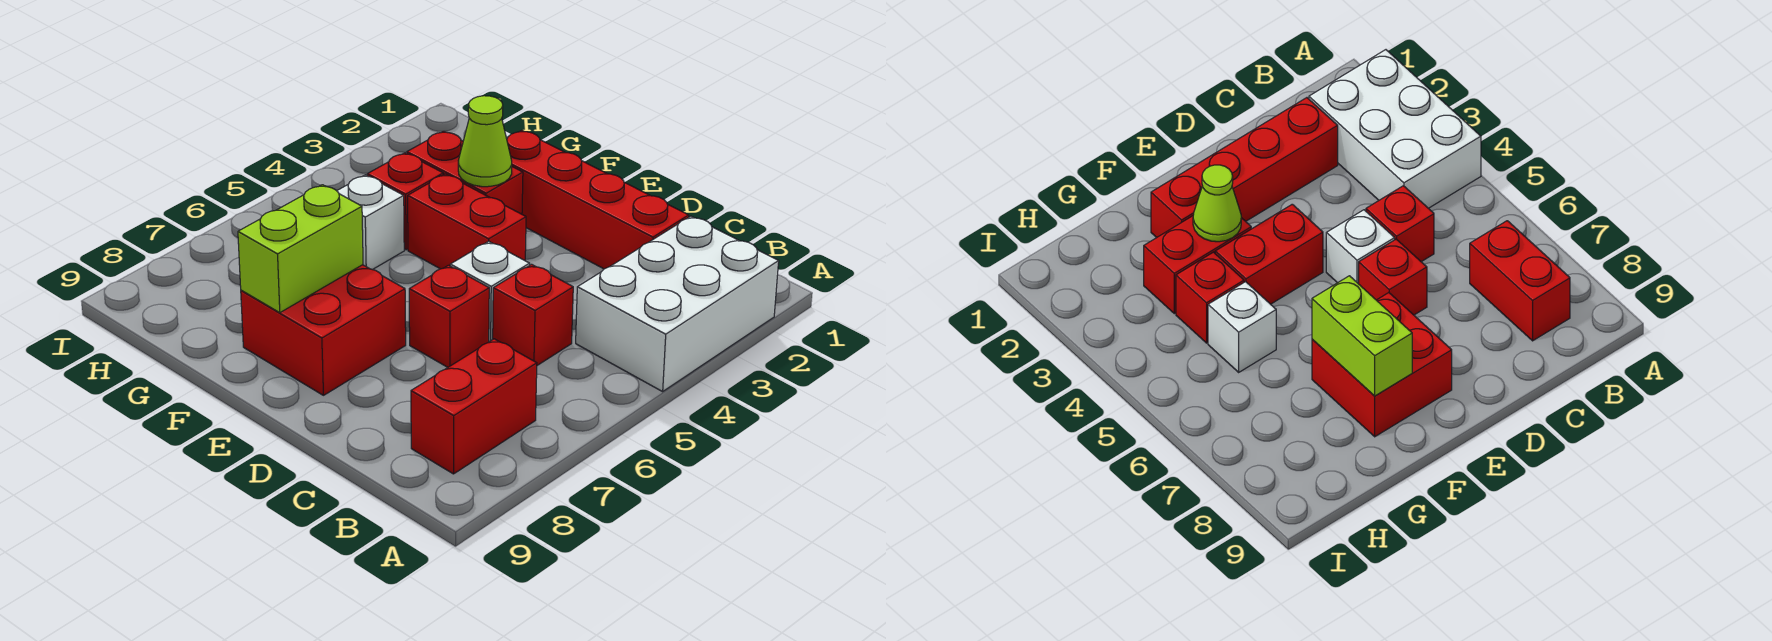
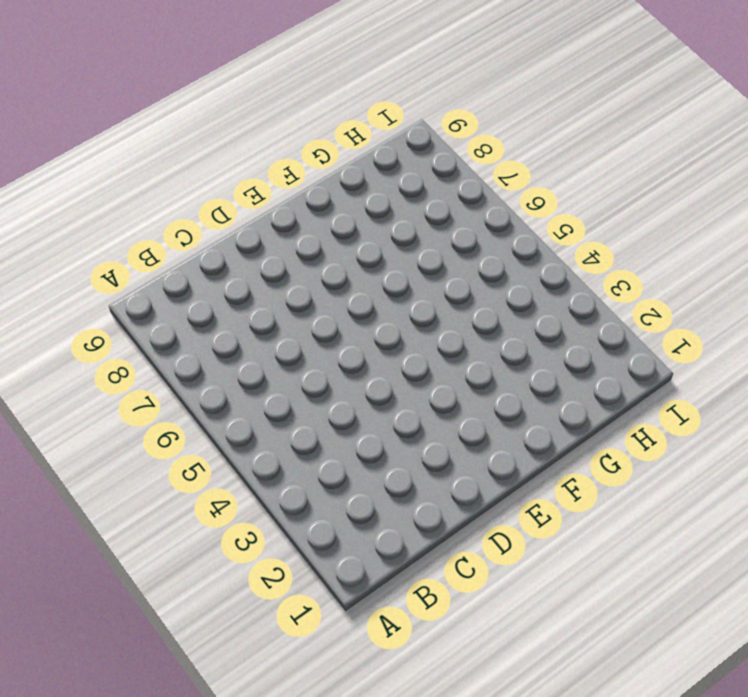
none -> white brick A2:B4 level 1
none -> red brick B7:B8 level 1
none -> red brick C2:F2 level 1

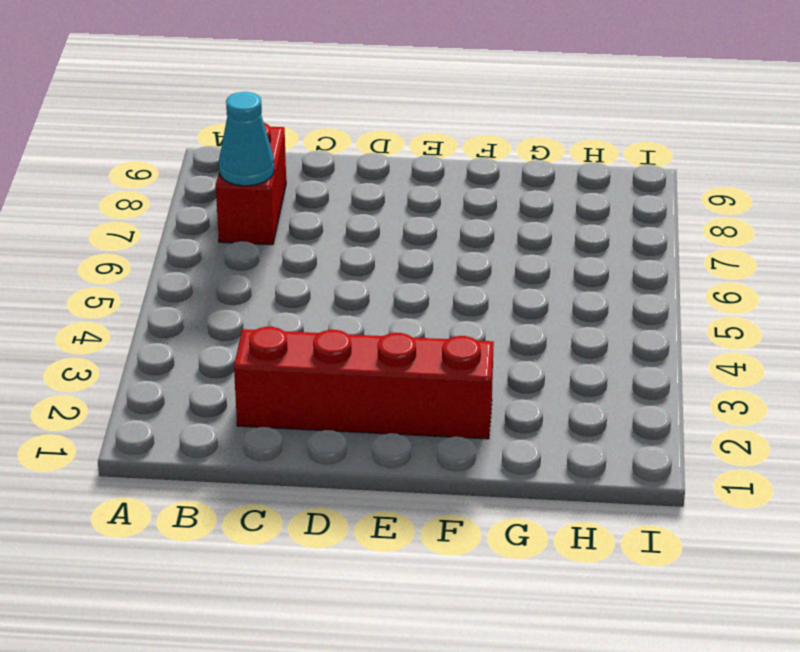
cyan cone B7 level 2 -> none
none -> white brick A2:B4 level 1
none -> red brick C5 level 1
none -> white brick D5 level 1

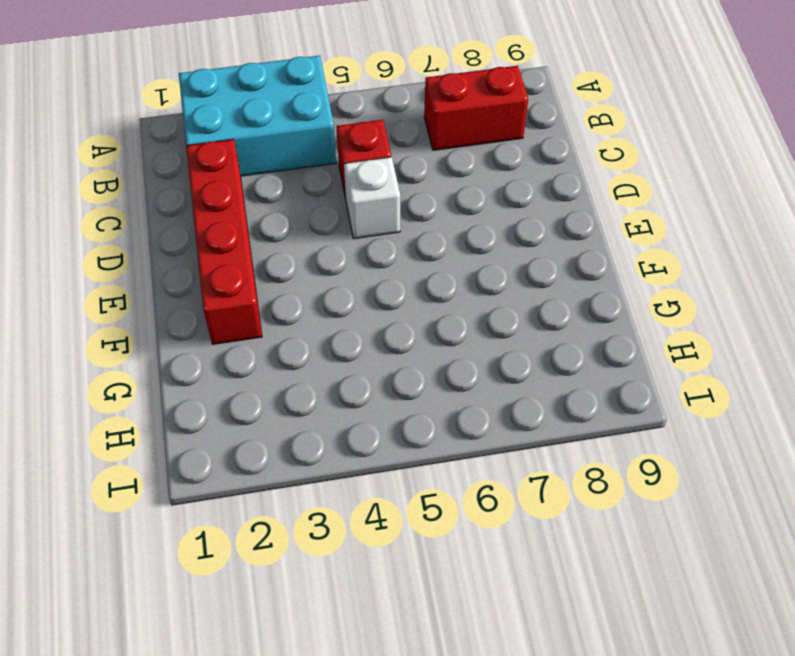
cyan brick A2:B4 level 1 -> white brick A2:B4 level 1
none -> red brick D6 level 1
none -> red brick E4:F4 level 1
none -> red brick E7:F8 level 1

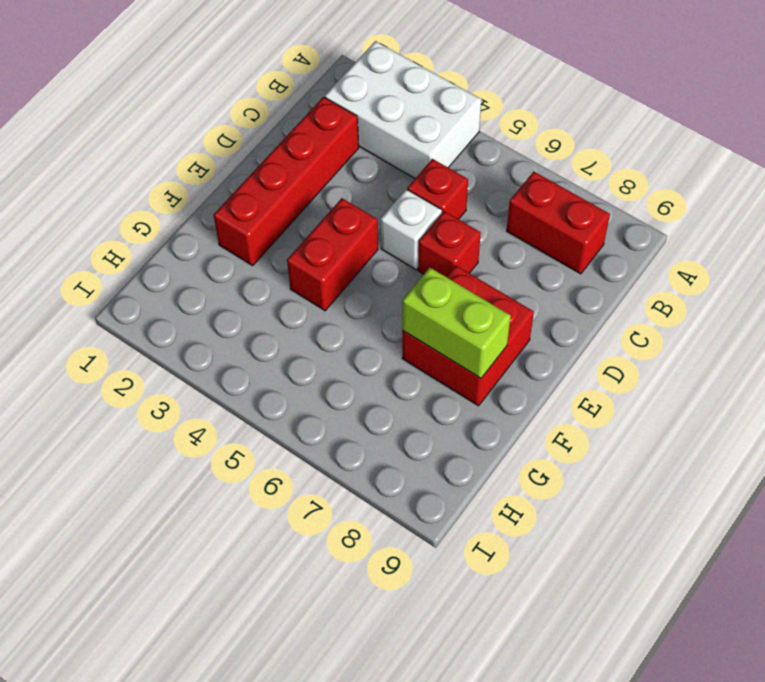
none -> red brick F3:G3 level 1
none -> red brick G4 level 1
none -> white brick G5 level 1

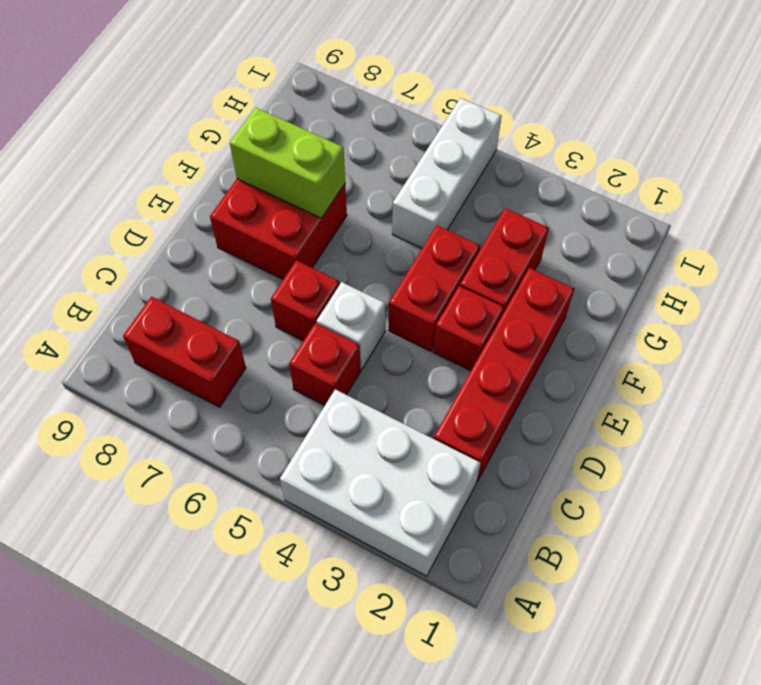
red brick E3 level 1 -> red brick G4 level 1
white brick G5:I5 level 1 -> white brick G5 level 1
none -> lime cone F3 level 2

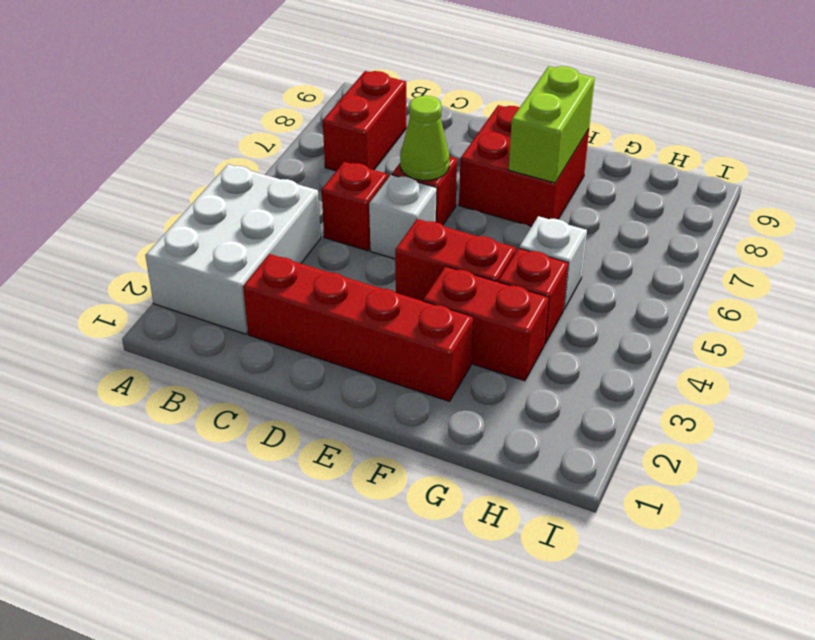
lime cone D6 level 2 -> lime cone F3 level 2

